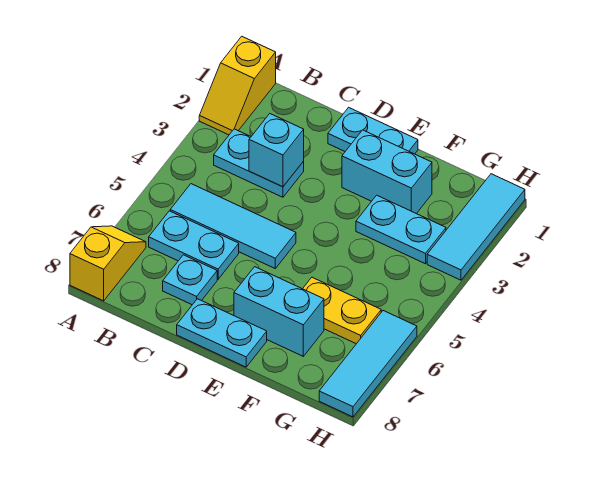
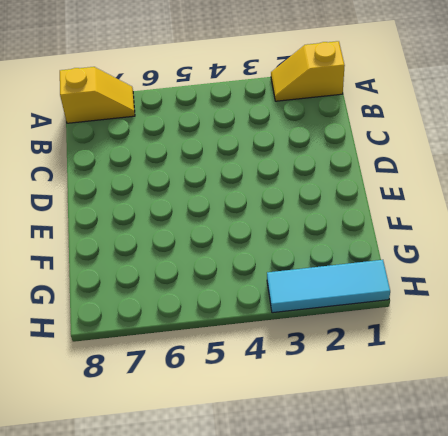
none -> cyan plate B3:C3 level 1
none -> cyan tile B5:D5 level 1
none -> cyan plate B6:C6 level 1

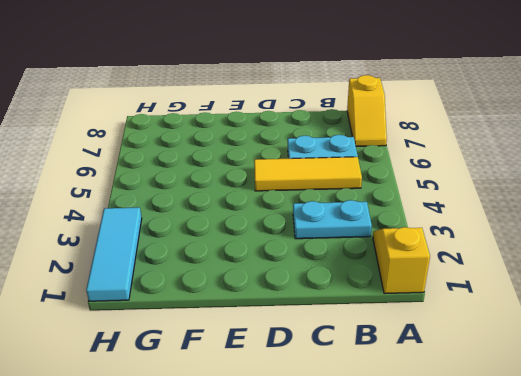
yellow tile B5:D5 level 1 -> cyan tile B5:D5 level 1
none -> cyan plate C7 level 1
none -> cyan plate D1:E1 level 1
none -> cyan plate D8:E8 level 1

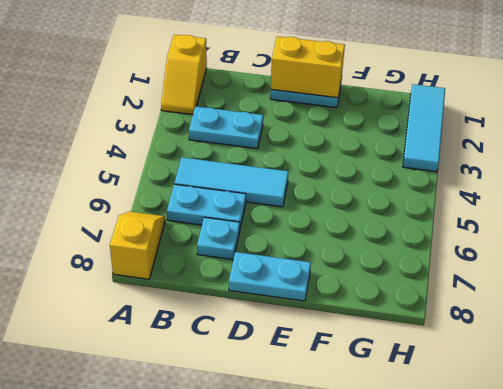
yellow brick D1:E1 level 2 -> none
none -> cyan brick E2:F2 level 1
none -> cyan brick E7:F7 level 1
none -> cyan plate F3:G3 level 1

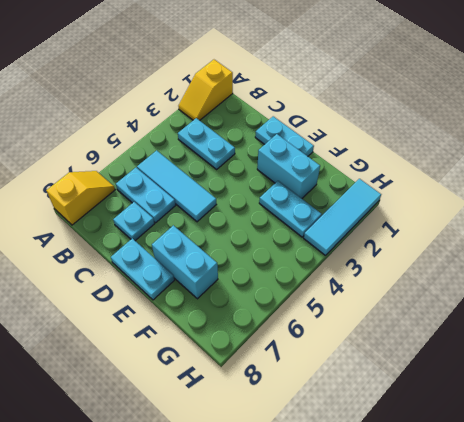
none -> yellow plate F6:G6 level 1
none -> cyan tile H6:H8 level 1
none -> cyan brick C3 level 2

